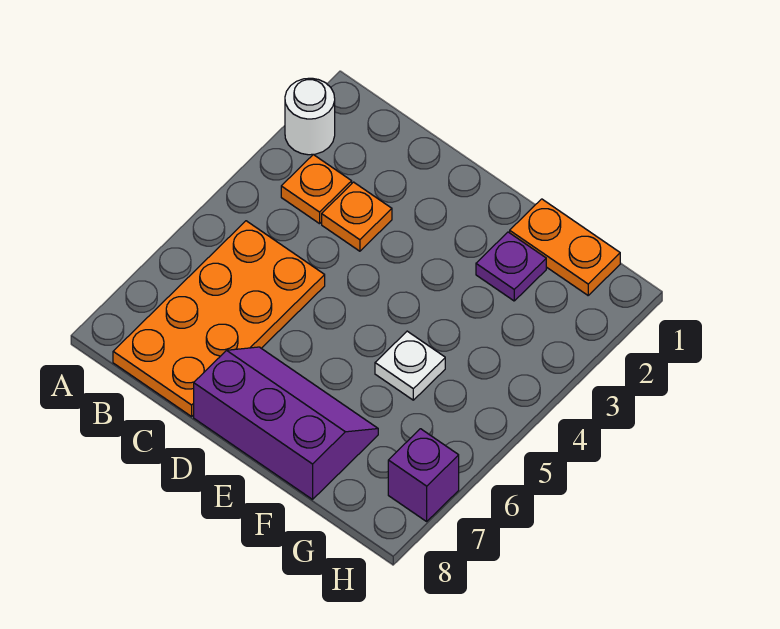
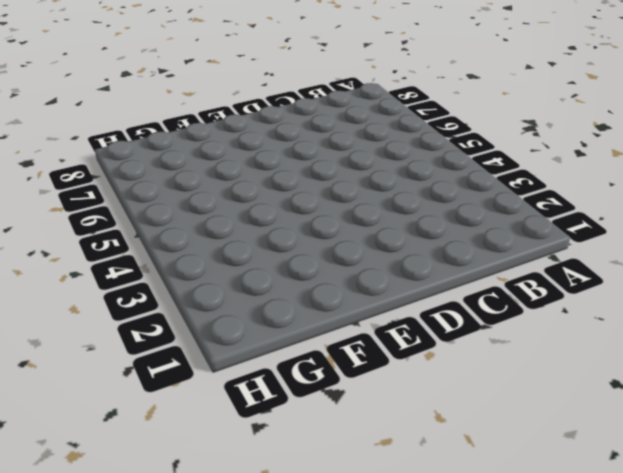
none -> white round brick A2 level 1
none -> orange plate B3 level 1

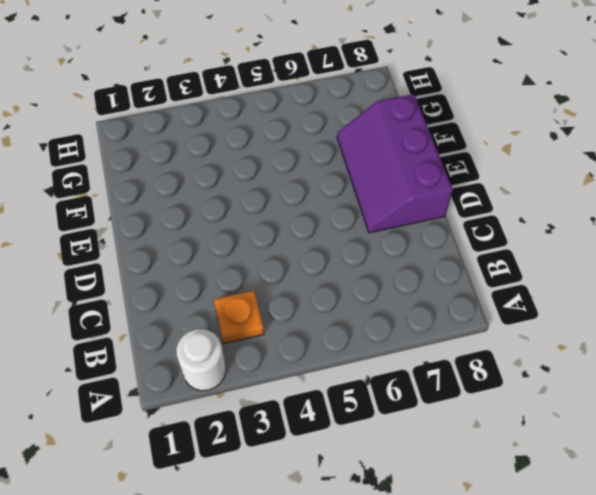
none -> orange plate B5:C8 level 1
none -> orange plate C3 level 1

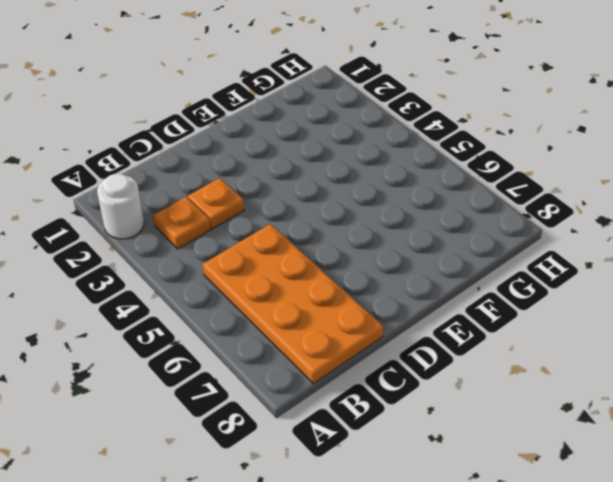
none -> purple slope D7:F8 level 1 top 8
none -> orange plate F1:G1 level 1

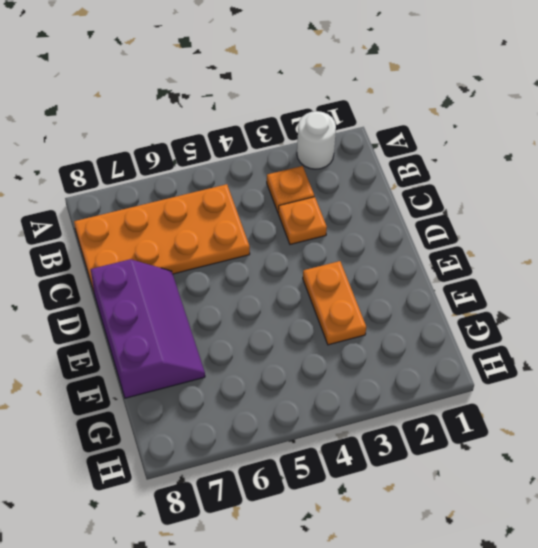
orange plate E3:F3 level 1 -> orange plate F1:G1 level 1
none -> purple plate F2 level 1
none -> white plate F5 level 1

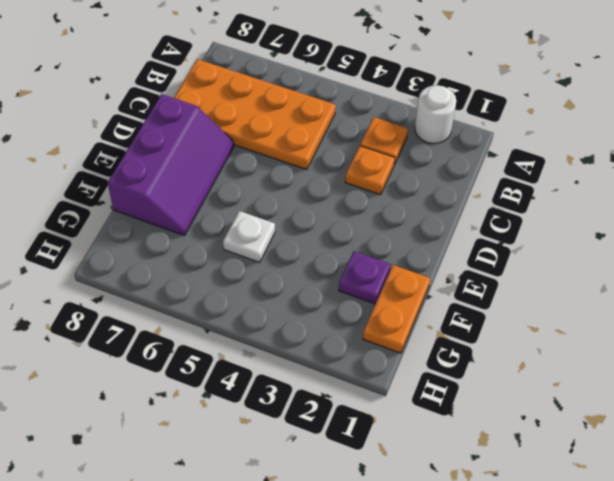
none -> purple brick H7 level 1

